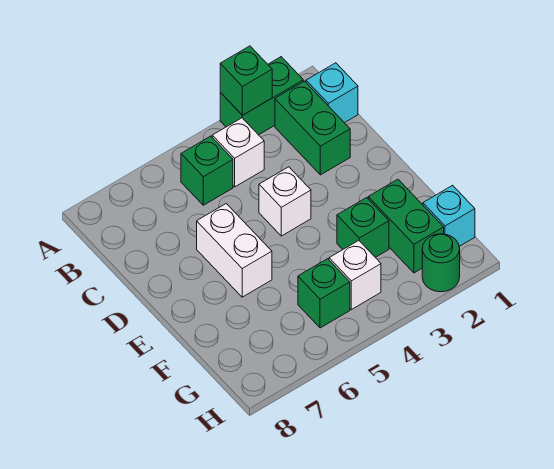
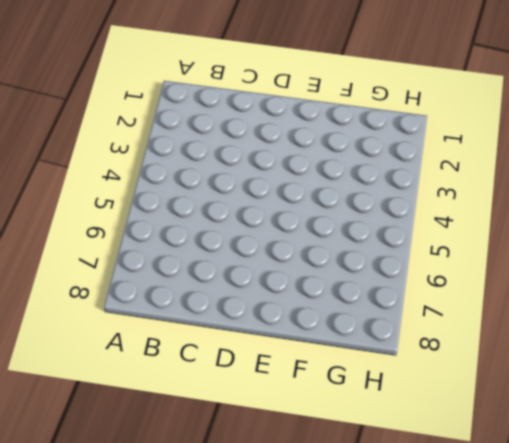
none -> green brick A2:A3 level 1
none -> cyan brick B1 level 1
none -> green brick B2:C2 level 1

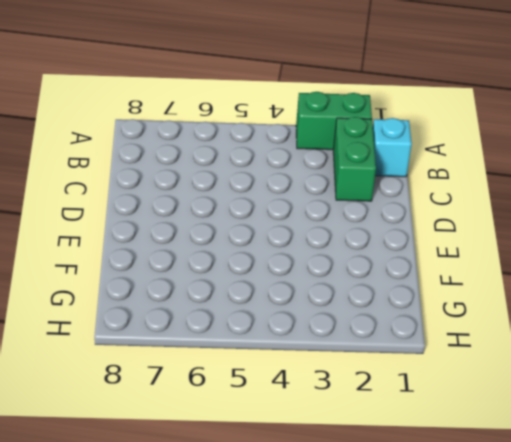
none -> white brick B4 level 1
none -> green brick B5 level 1
none -> white brick D4 level 1

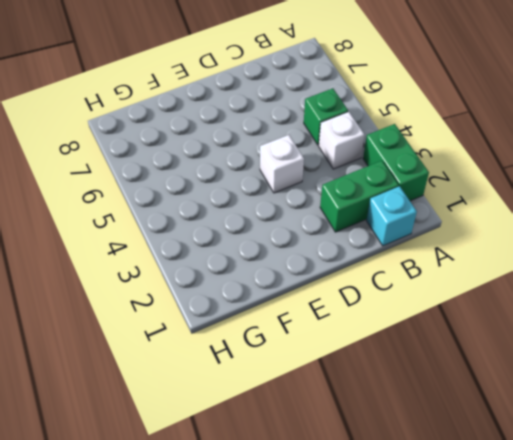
none -> white brick D6:E6 level 1
none -> green brick F2:G2 level 1
none -> green brick F3 level 1

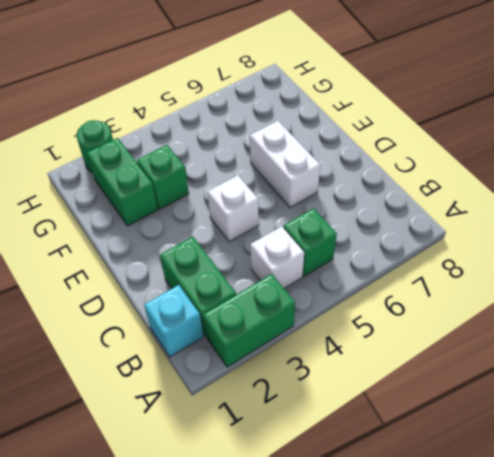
none -> cyan brick G1 level 1
none -> white brick G4 level 1
none -> green brick G5 level 1

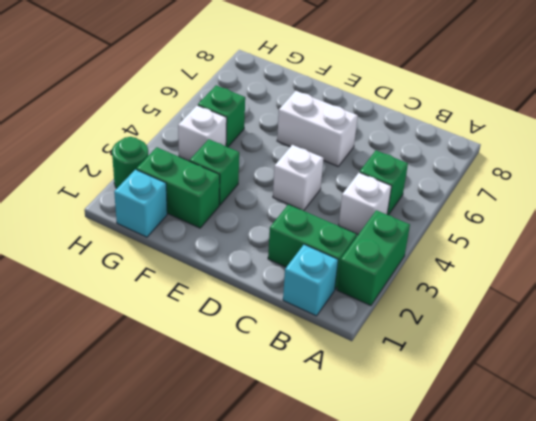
none -> green brick A3 level 2

